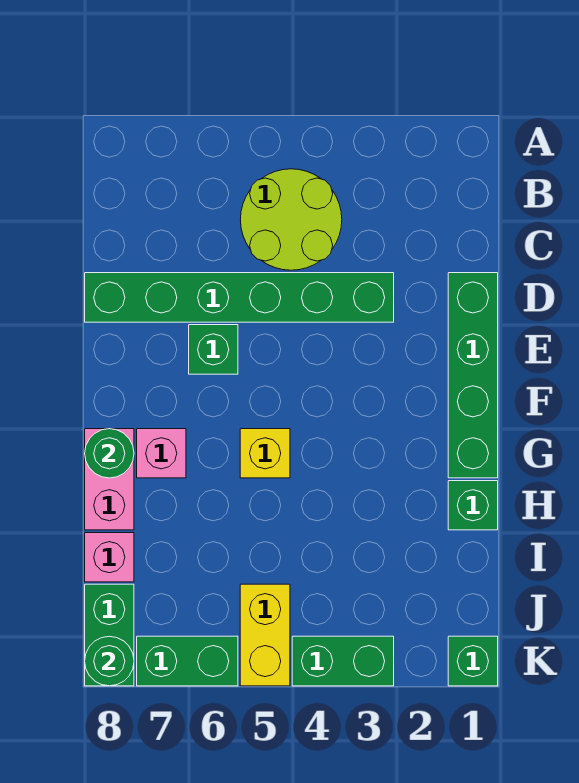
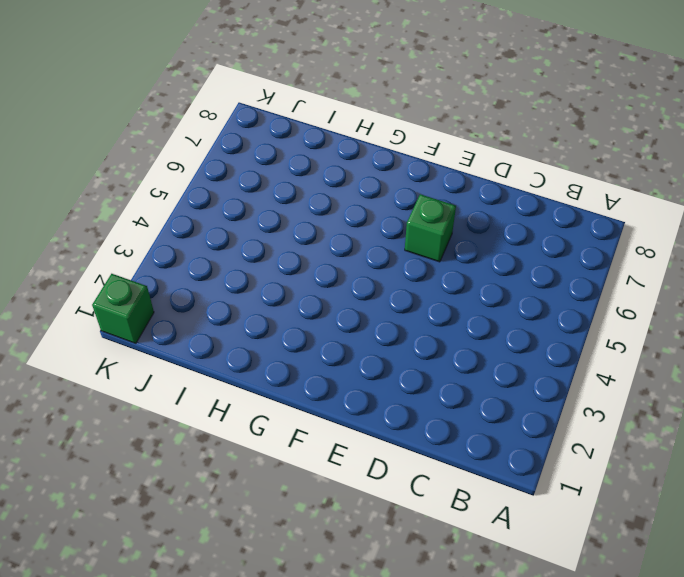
none -> lime round brick B4:C5 level 1
none -> green brick D1:G1 level 1
none -> green brick D3:D8 level 1

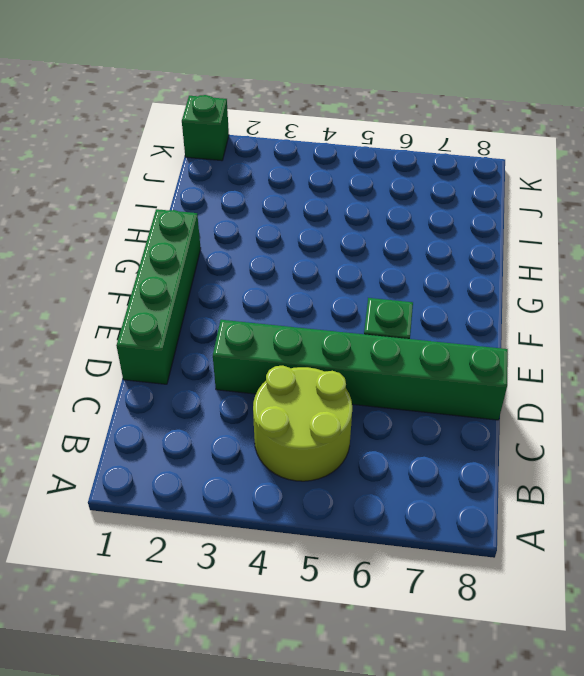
none -> yellow brick G5 level 1
none -> pink brick G7 level 1
none -> pink brick G8:H8 level 1

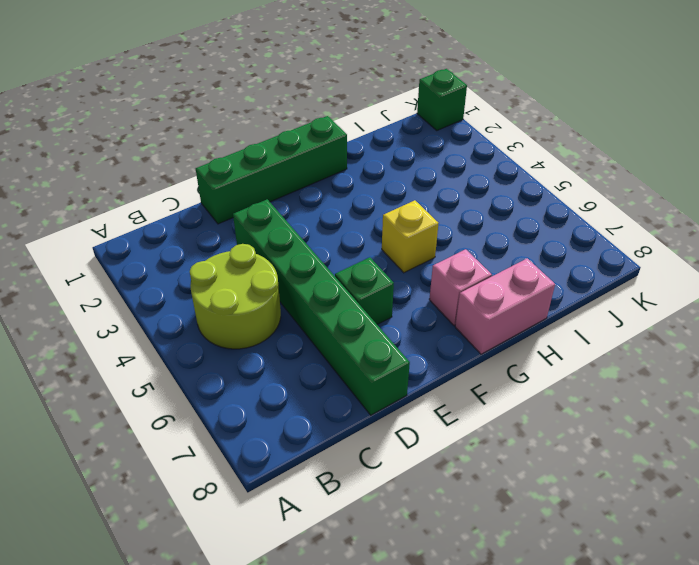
none -> green brick H1 level 1
none -> pink brick I8 level 1
none -> yellow brick J5:K5 level 1

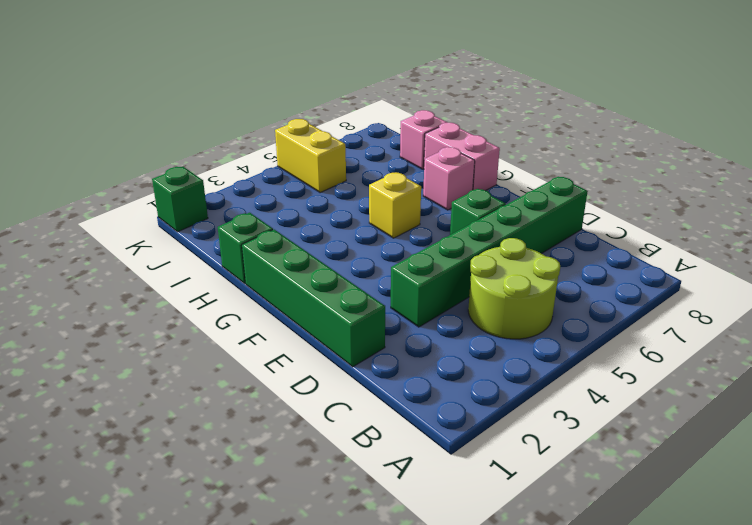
none -> green brick J8:K8 level 1
none -> green brick K3:K4 level 1
none -> green brick K6:K7 level 1

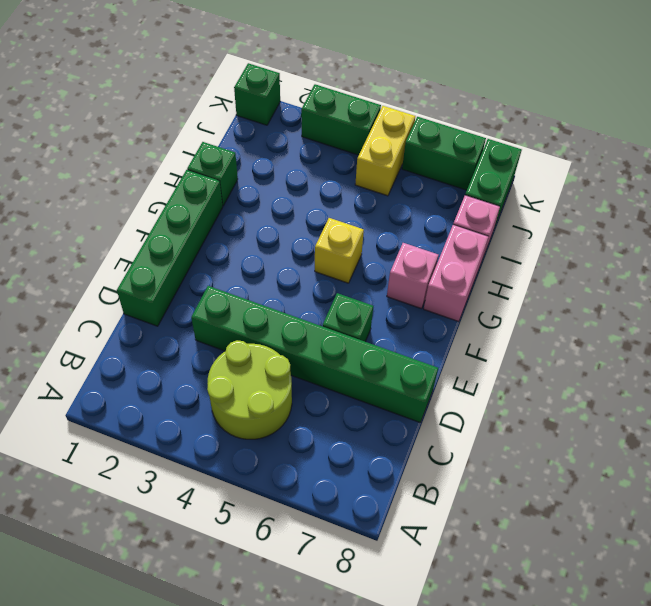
none -> green round brick G8 level 2
none -> green round brick K8 level 2

